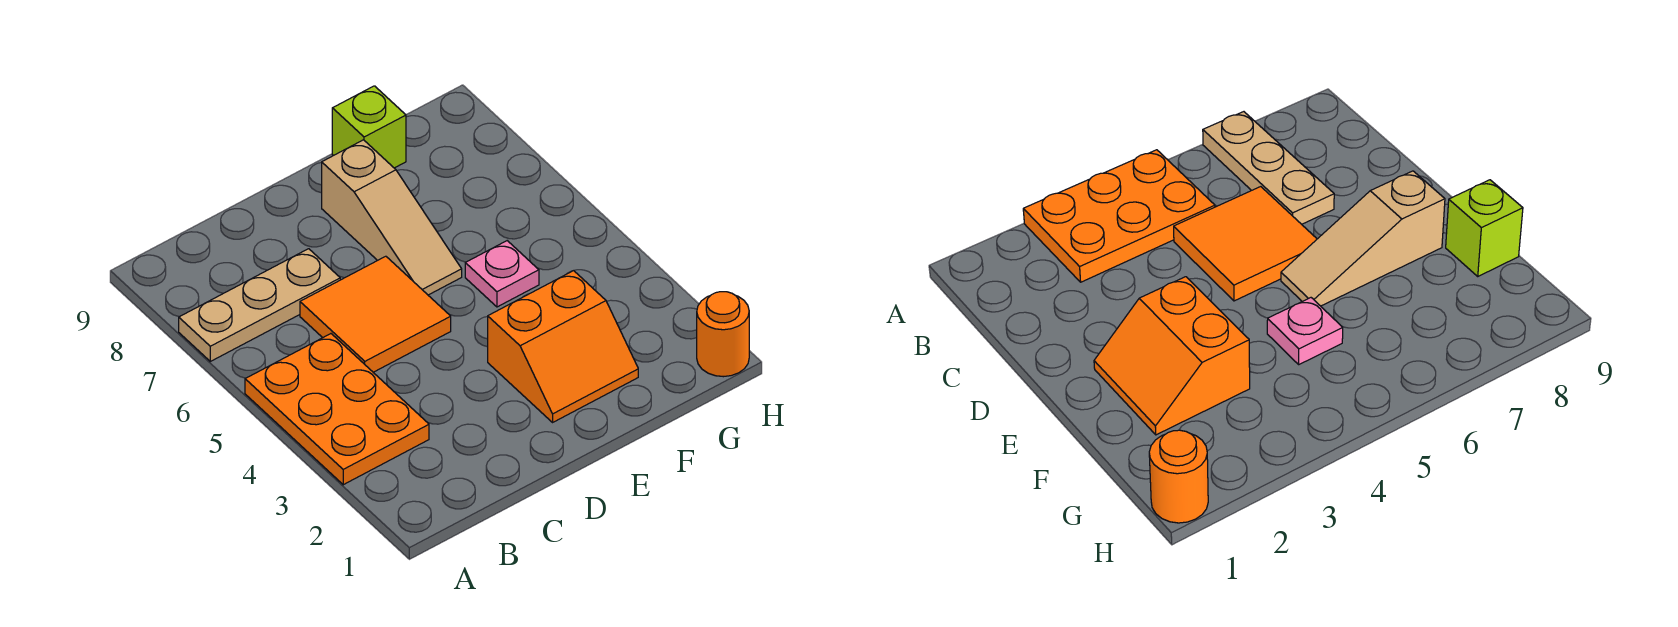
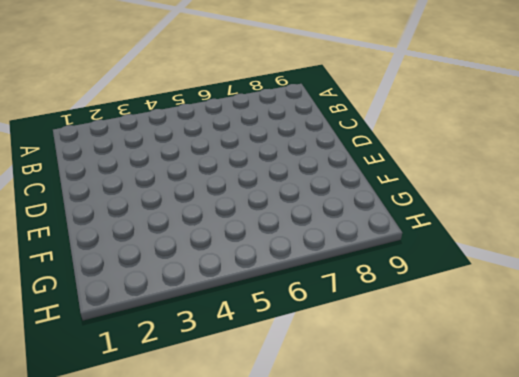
none -> orange plate A3:B5 level 1
none -> tan plate A7:C7 level 1

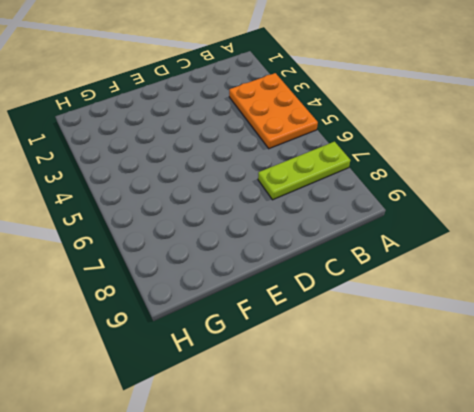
lime plate A7:C7 level 1 -> tan plate A7:C7 level 1
none -> orange tile C5:D6 level 1
none -> orange slope E2:F3 level 1 top 3

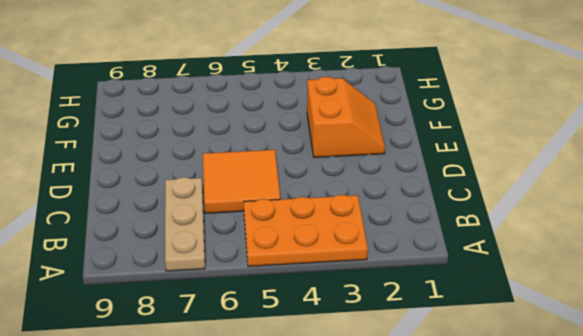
none -> tan slope E6:E8 level 1 top 8
none -> pink plate F5 level 1

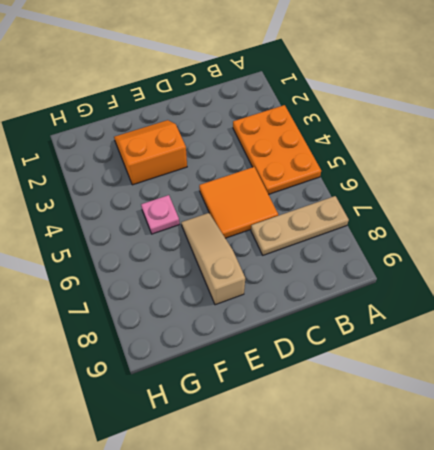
none -> lime brick F9 level 1
none -> orange round brick H1 level 1

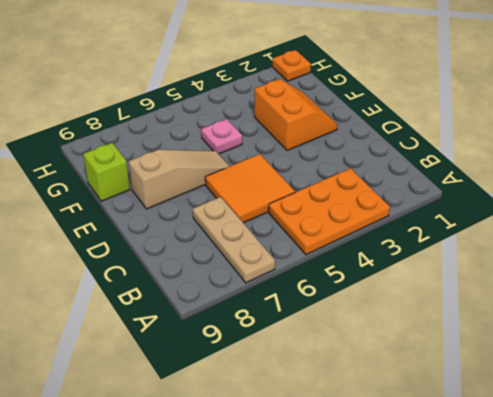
orange plate H1 level 1 -> orange round brick H1 level 1

